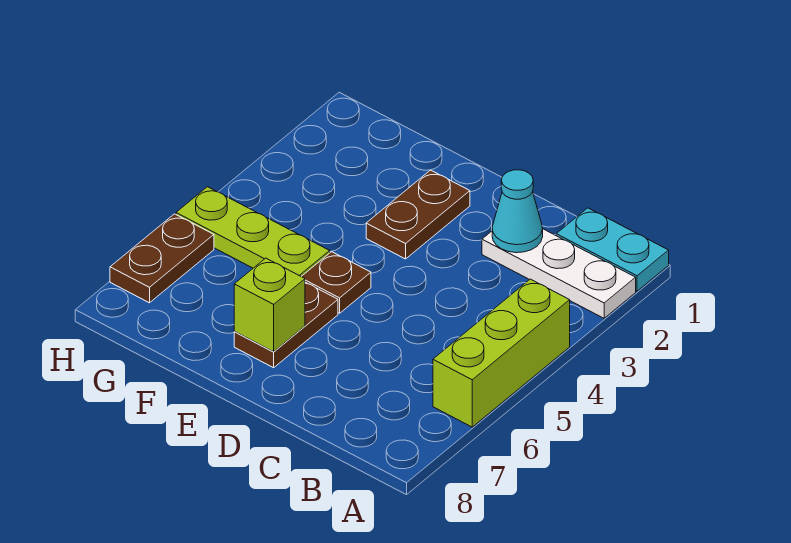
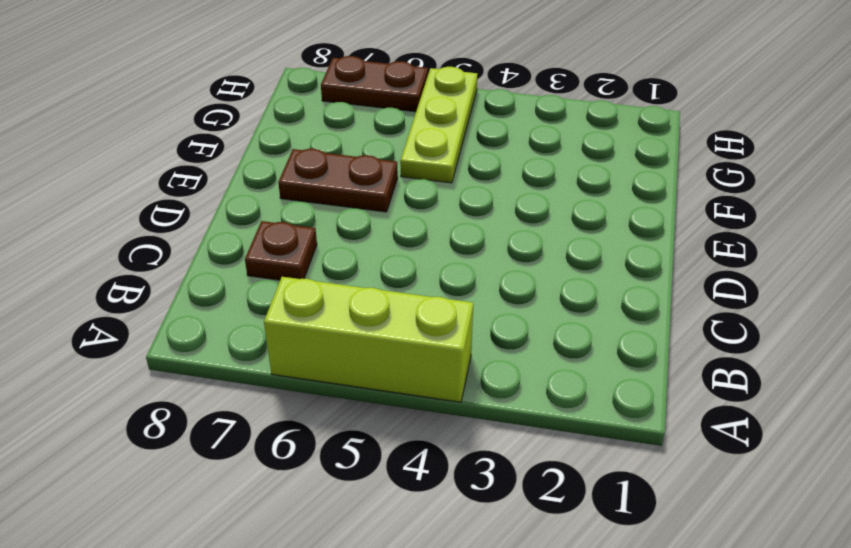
brown plate C7 level 1 -> brown plate E5 level 1
none -> cyan plate A1:B1 level 1
none -> white plate A2:C2 level 1

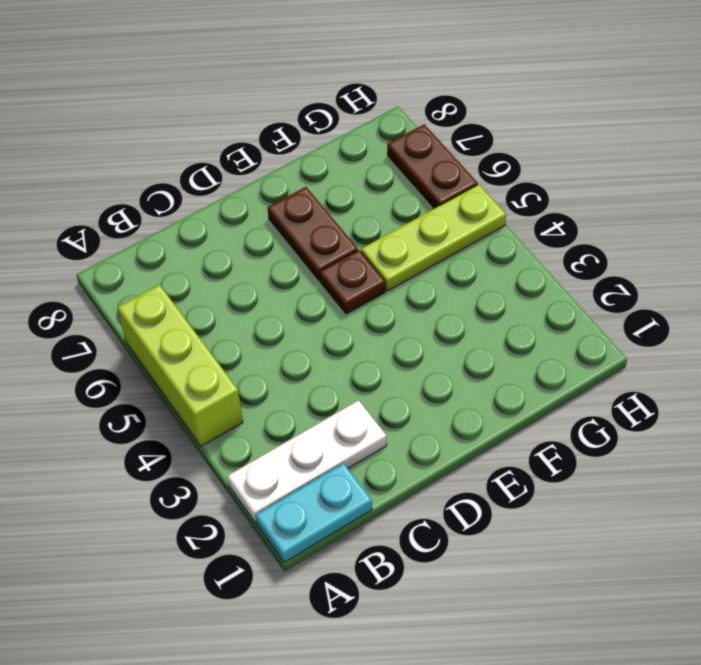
none -> brown plate E2:E3 level 1
none -> cyan cone C2 level 2

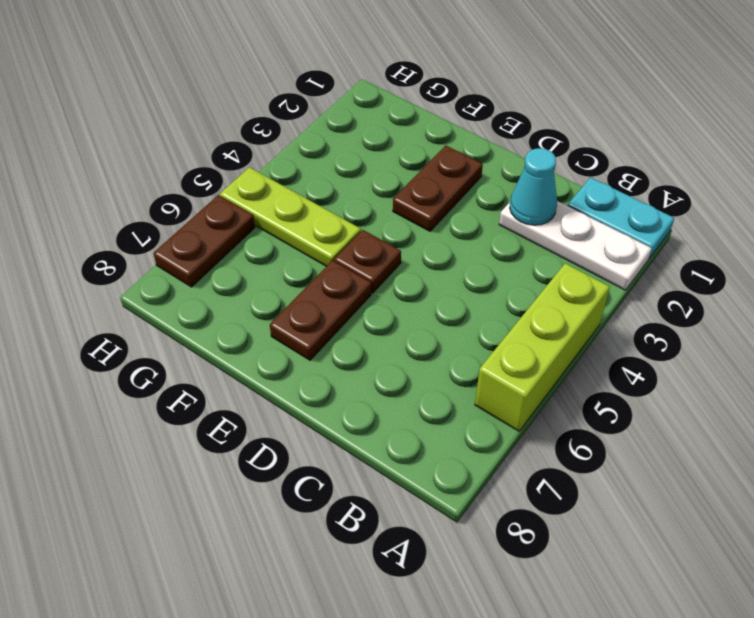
none -> lime brick E7 level 2

